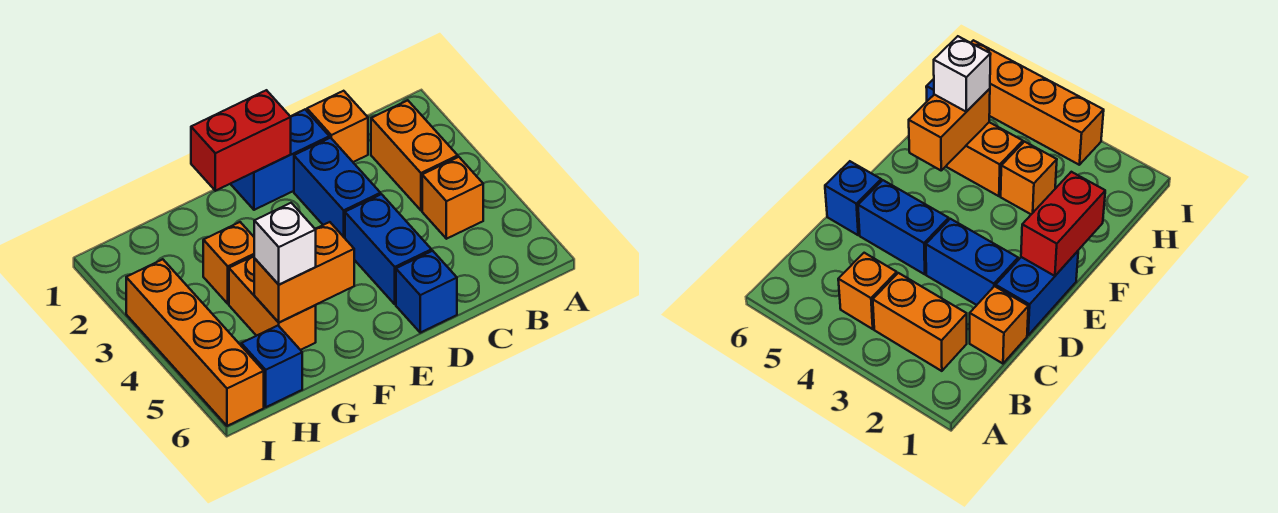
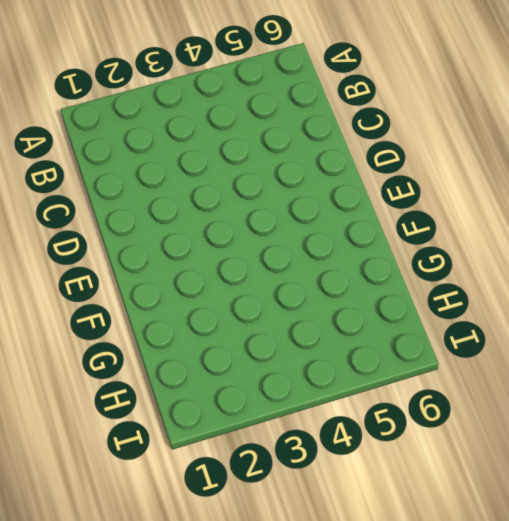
none -> orange brick B2:B3 level 1
none -> orange brick B4 level 1
none -> orange brick C1 level 1

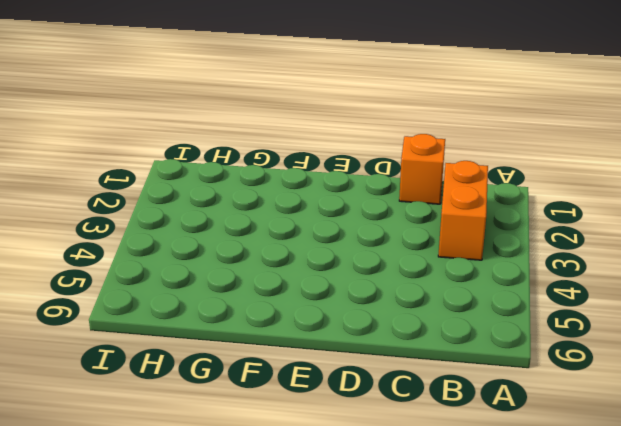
none -> orange brick B4 level 1
none -> blue brick D1:E1 level 1
none -> blue brick D2:D3 level 1

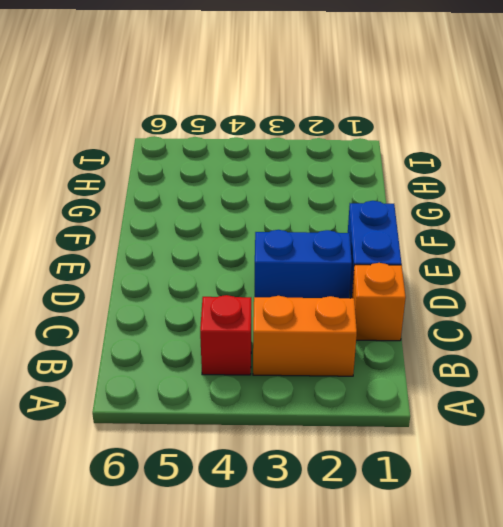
red brick B4 level 1 -> orange brick B4 level 1
none -> blue brick D4:D5 level 1
none -> blue brick D6 level 1
none -> orange brick G3 level 1

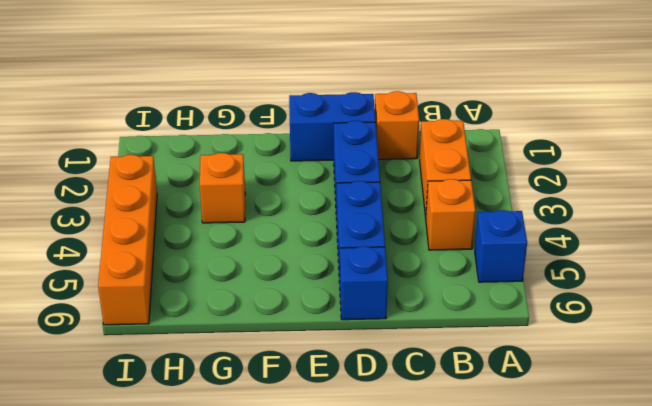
blue brick A5 level 1 -> blue brick H6 level 1
none -> orange brick G4:G5 level 1
none -> red brick E1:F1 level 2
none -> orange brick F5:G5 level 2

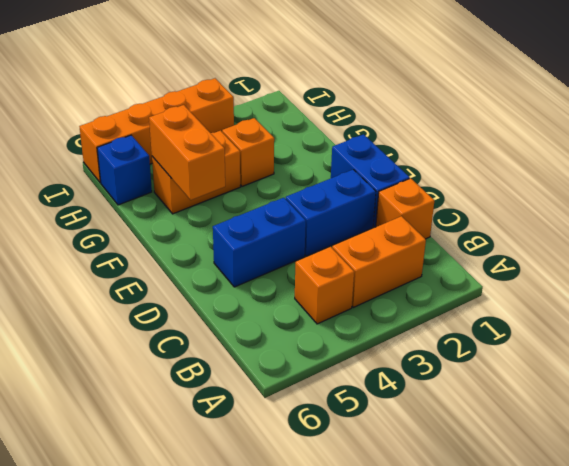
none -> blue brick D6 level 1
none -> red brick E1:F1 level 2
none -> white brick G5 level 3

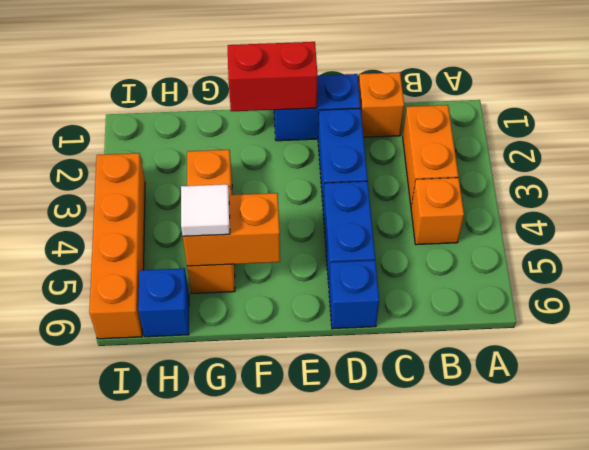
white tile G5 level 3 -> white brick G5 level 3

